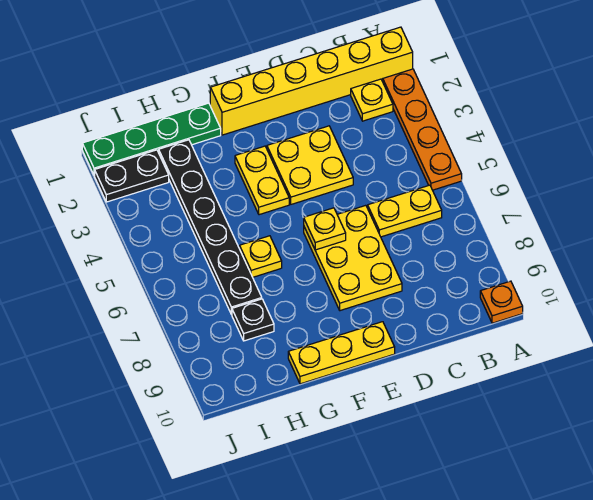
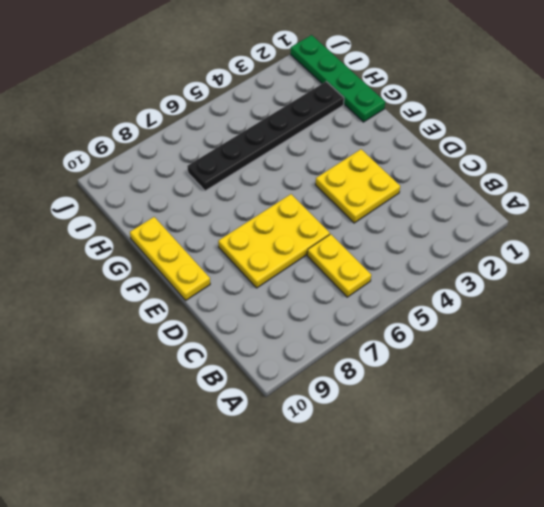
none -> yellow brick A1:F1 level 1
none -> orange plate A2:A5 level 1
none -> orange plate A10 level 1

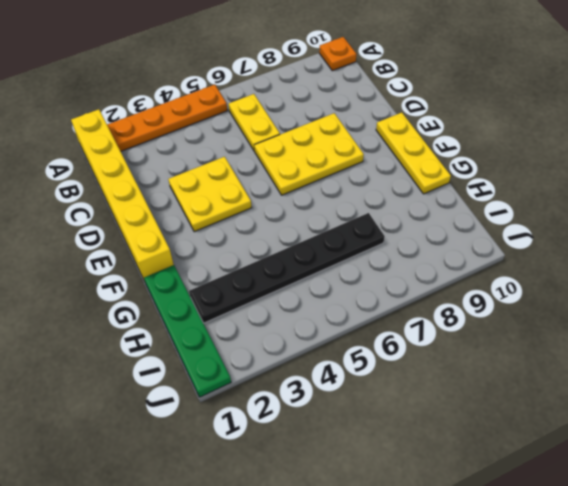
none -> yellow plate B2 level 1
none -> yellow plate F3:F4 level 1
none -> yellow plate G6 level 1

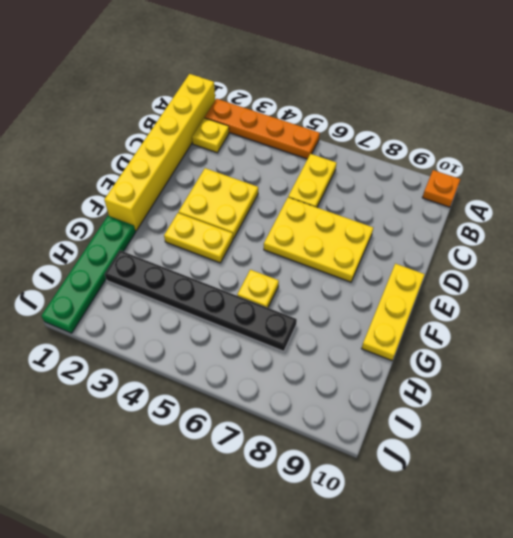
none -> black plate H8 level 1
none -> black plate I2:J2 level 1
none -> yellow plate E6 level 2

